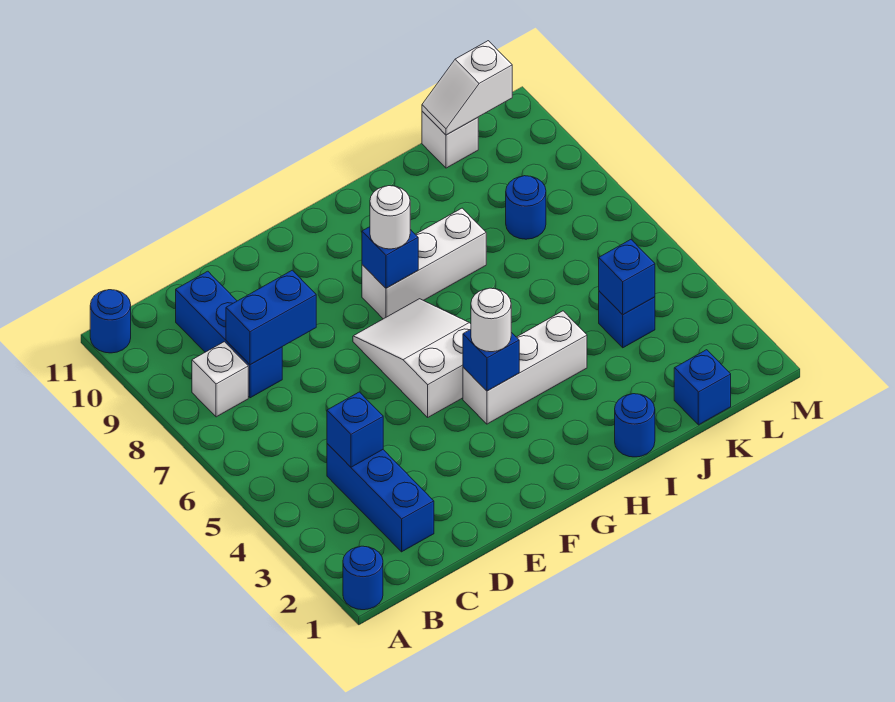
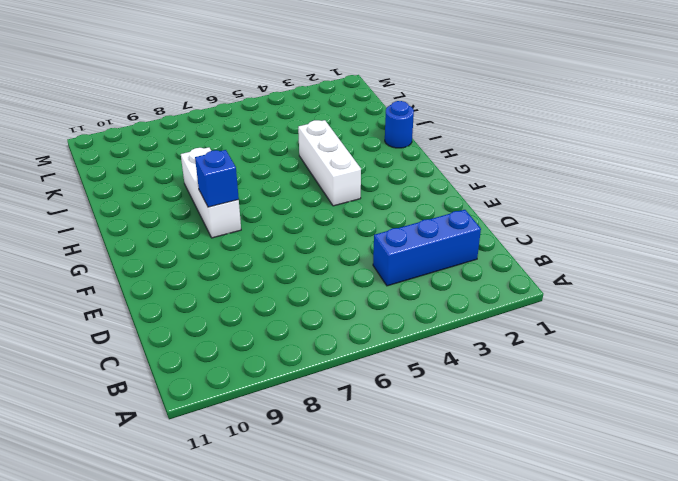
none -> blue round brick A1 level 1
none -> blue round brick A11 level 1
none -> white brick B8 level 1

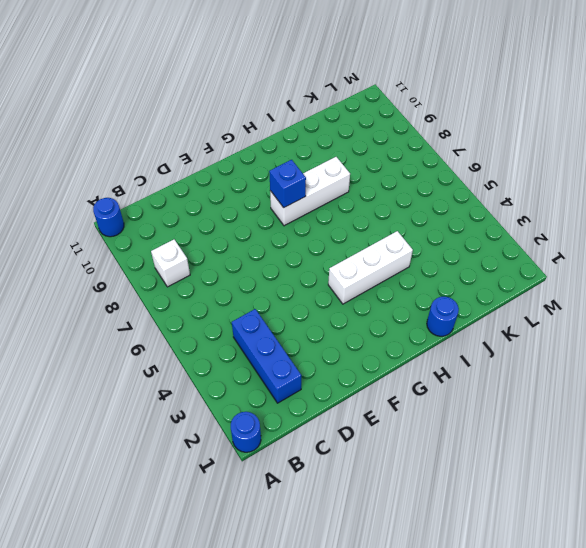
none -> blue brick C8:C10 level 1
none -> white slope F5:G7 level 1 top 5
none -> blue brick K1 level 1

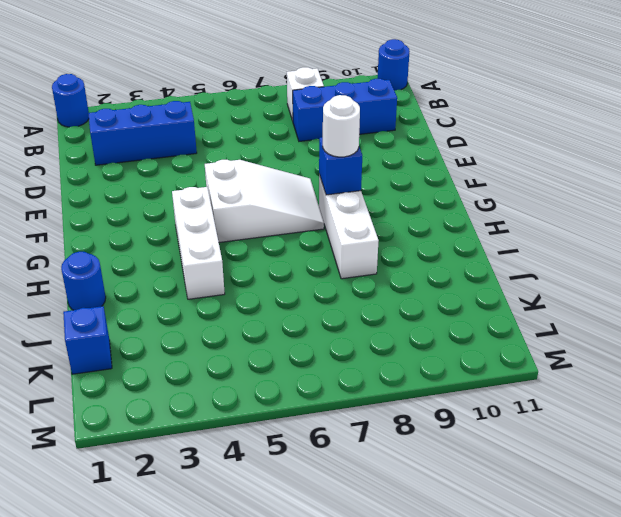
none -> blue brick K4 level 1
none -> blue round brick K8 level 1
none -> white brick K11 level 1

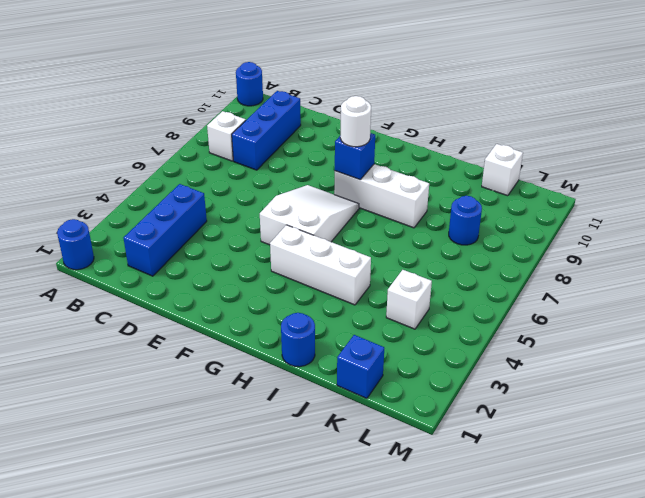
white brick K4 level 1 -> blue brick K4 level 1
none -> blue brick C4 level 2
none -> blue brick C8:D8 level 2
none -> blue brick G4 level 2

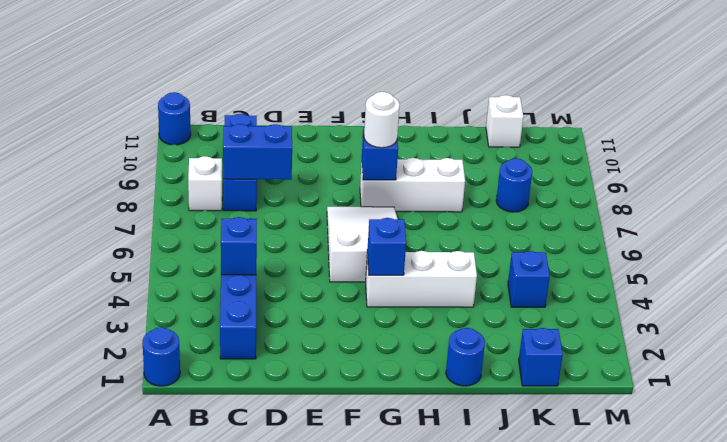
none -> blue brick K4 level 2
none -> white slope K11:L11 level 2 top L
none -> white round brick G4 level 3

